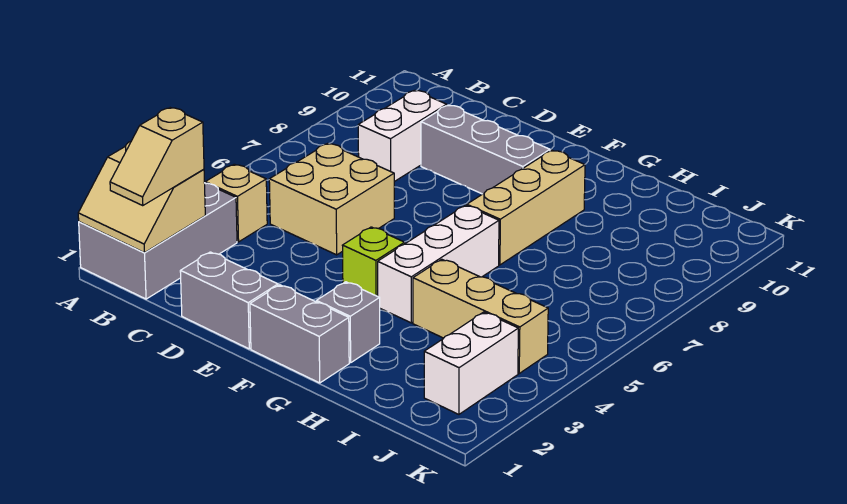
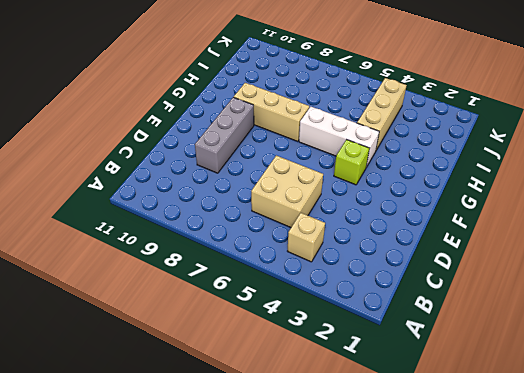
none -> grey brick A1:B3 level 1
none -> white brick C8:C9 level 1
none -> grey brick D1:E1 level 1

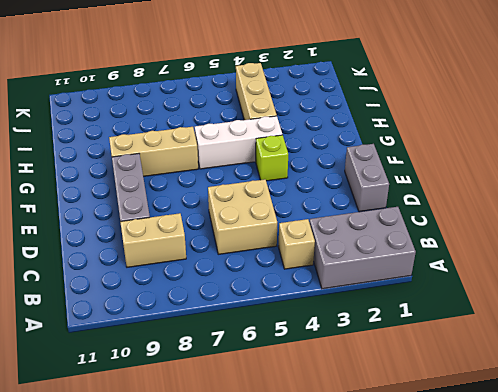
tan brick C8:C9 level 1 -> white brick C8:C9 level 1
none -> grey brick F1:G1 level 1
none -> grey brick G2 level 1
none -> white brick J2:J3 level 1

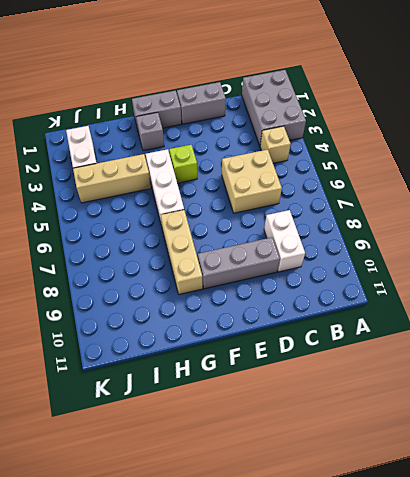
none -> tan slope A1:B2 level 2 top 2
none -> tan slope B1:B2 level 3 top 2

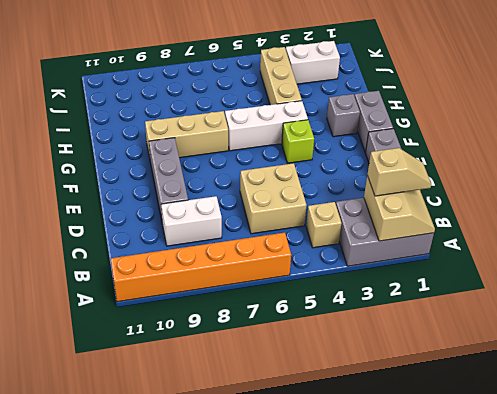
orange brick A6:A11 level 1 -> none

